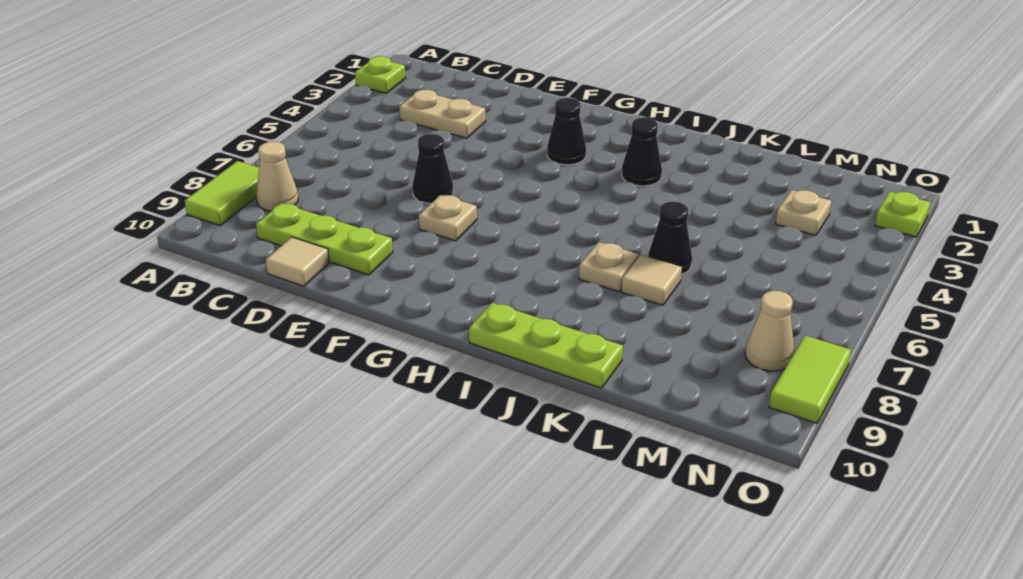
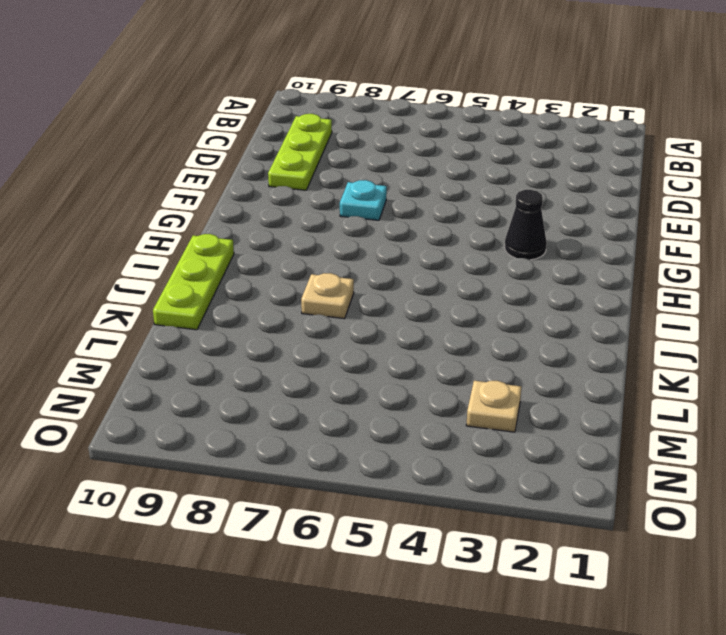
cyan plate F7 level 1 -> tan plate F7 level 1
none -> lime plate A2 level 1
none -> lime tile A8:A9 level 1
none -> tan cone B8 level 1

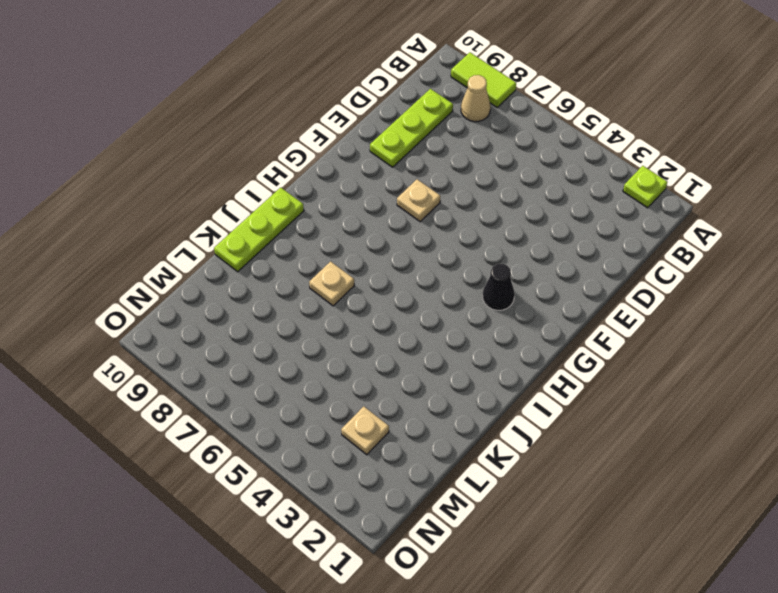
none -> tan plate C3:D3 level 1
none -> tan tile D10 level 1
none -> black cone E6 level 1

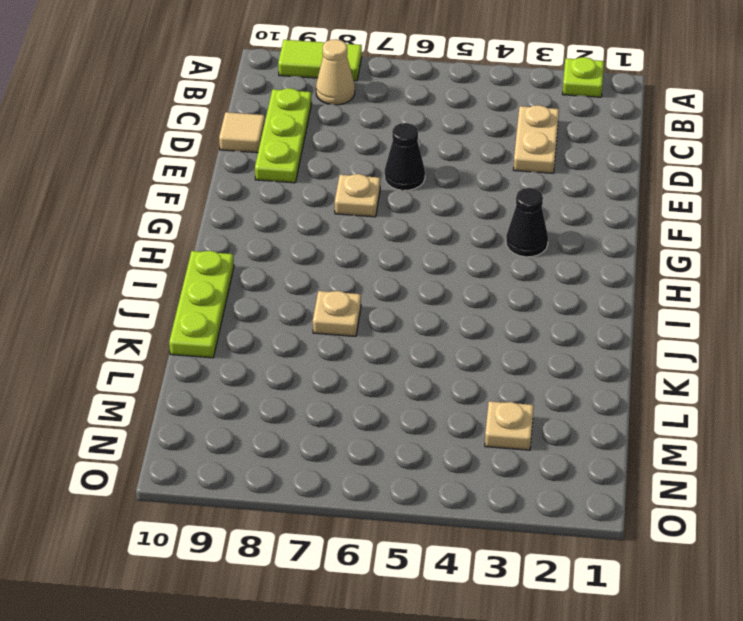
none -> black cone I3 level 1
none -> black cone K6 level 1
none -> tan tile K7 level 1

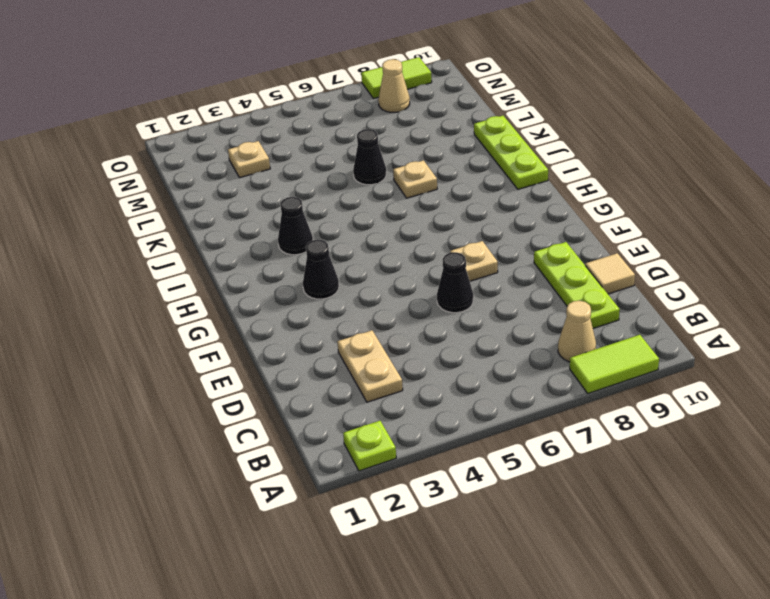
none -> tan tile K7 level 1
none -> lime plate O2 level 1

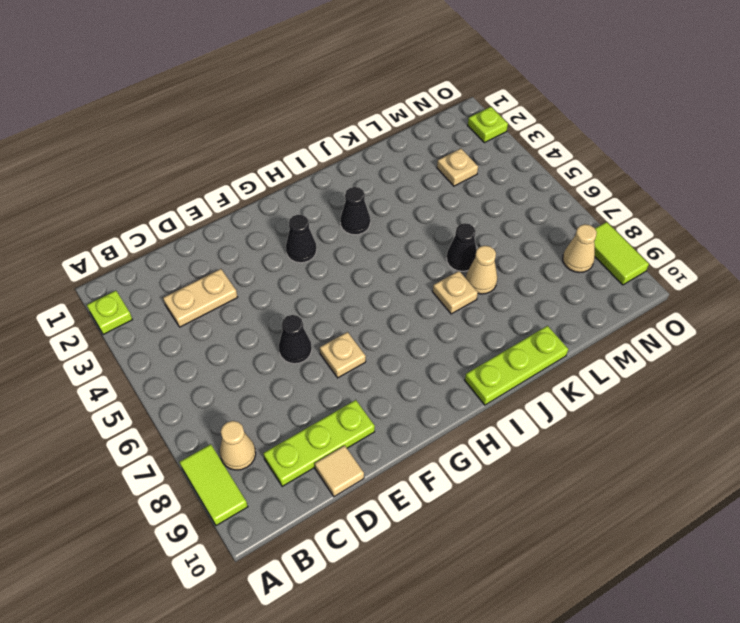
tan cone K7 level 1 -> tan tile K7 level 1

